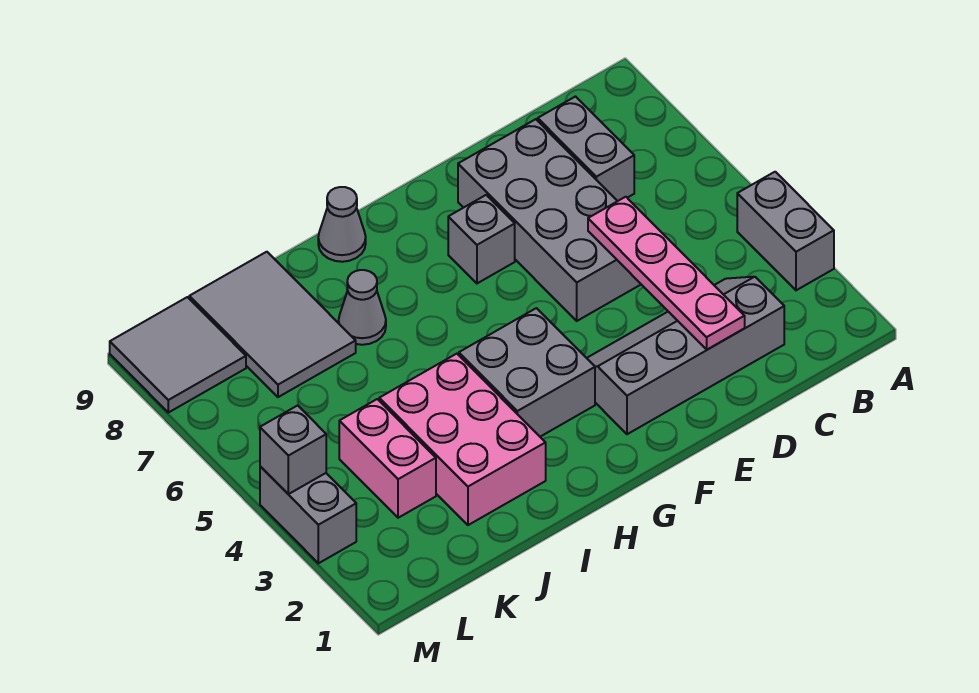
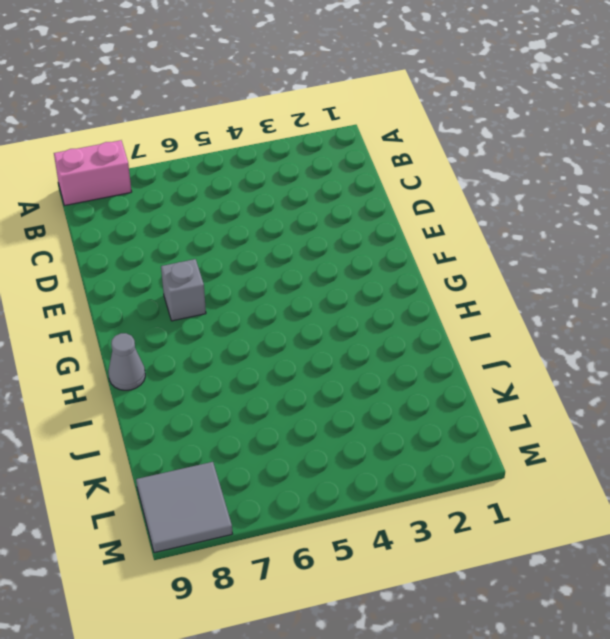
pink brick A8:A9 level 1 -> pink brick K3:K4 level 1
none -> grey brick A3:A4 level 1
none -> grey slope C2:F3 level 1 top 2
none -> grey brick C7:C8 level 1

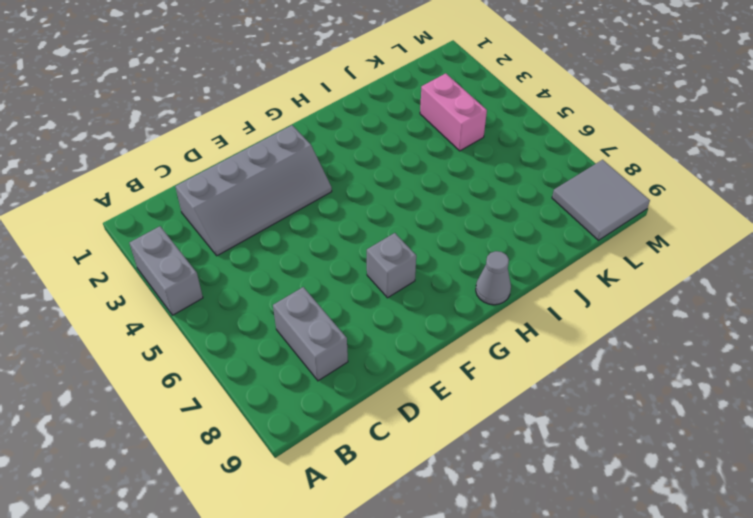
none -> grey brick D5:E8 level 1
none -> grey brick G3:H4 level 1
none -> pink brick I2:J4 level 1

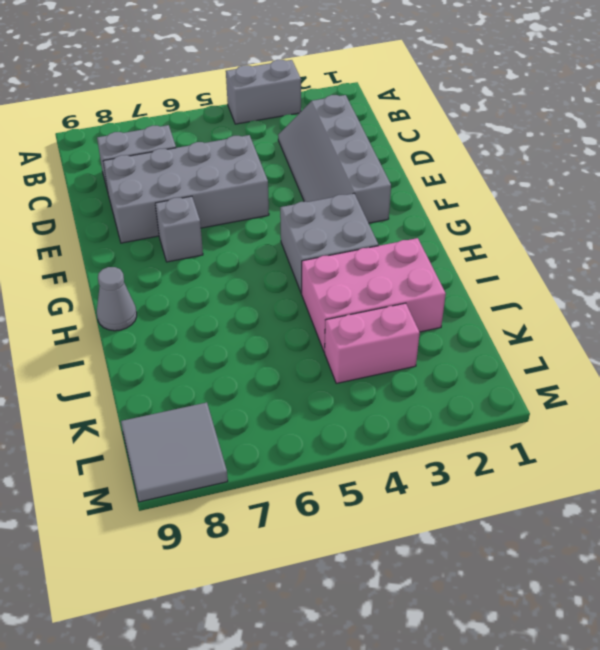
none -> grey cone I7 level 1
none -> grey tile J7:K9 level 1
none -> grey brick M3:M4 level 1

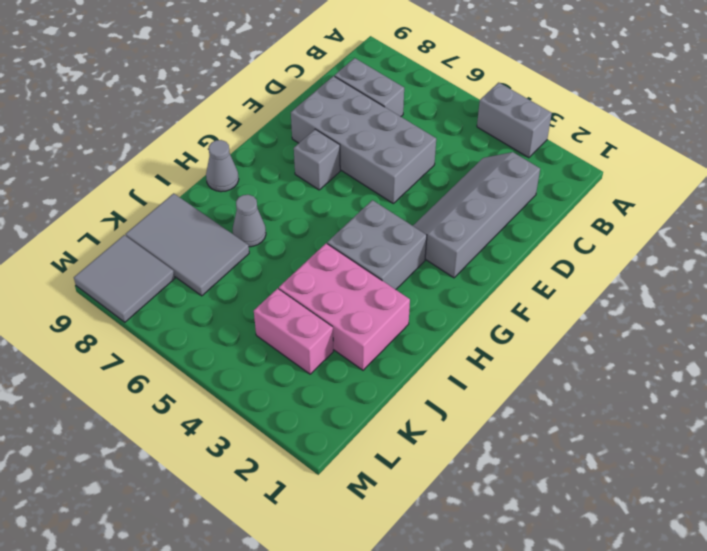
none -> grey brick M3:M4 level 1
none -> pink plate D2:D5 level 2
none -> grey brick M4 level 2

